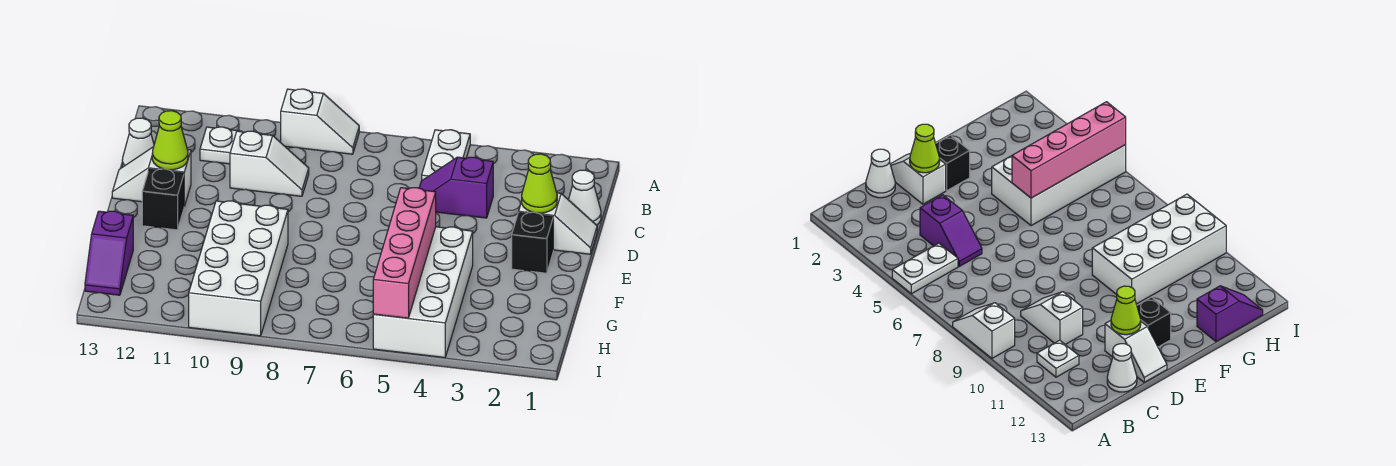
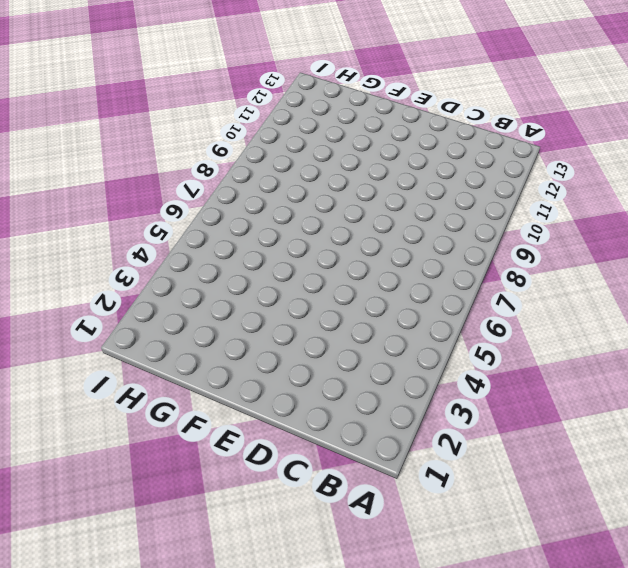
none -> white plate A5:B5 level 1
none -> white slope A8:A9 level 1 top 9
none -> white plate B11 level 1

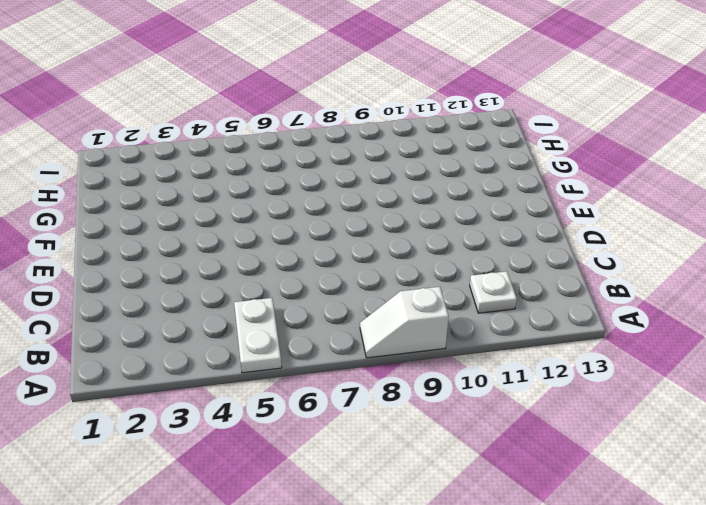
none -> white cone C1 level 1
none -> purple slope C4:C5 level 1 top 4
none -> white slope C9:C10 level 1 top 10

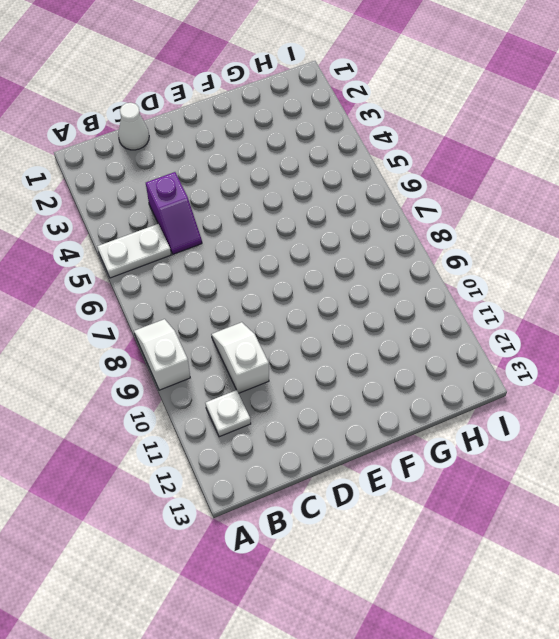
none -> white cone C13 level 1
none -> white slope D1:D2 level 1 top 2
none -> white slope D12:D13 level 1 top 12

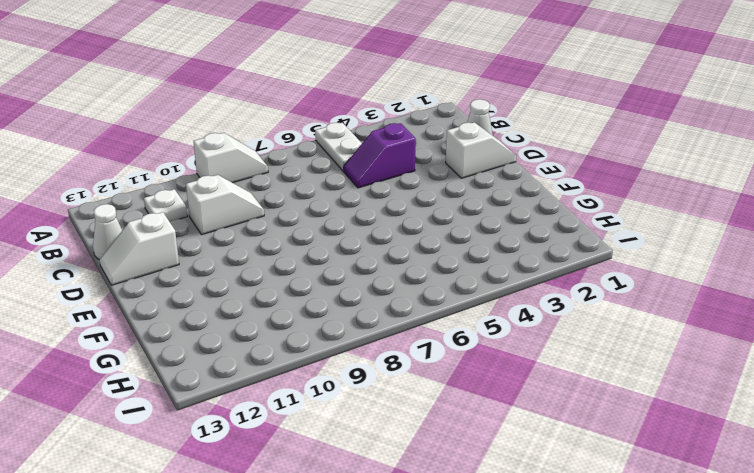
none -> black brick E2 level 1
none -> black brick E12 level 1
none -> white brick F4:I5 level 1

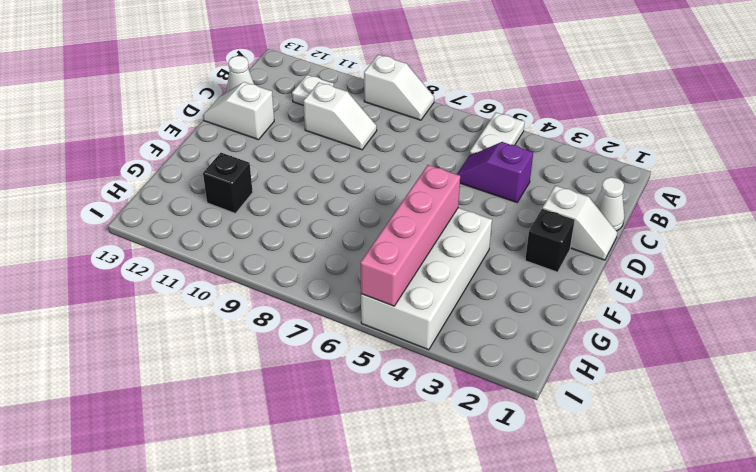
black brick G11 level 1 -> black brick E12 level 1
none -> white brick F9:I10 level 1
none -> purple slope G13:H13 level 1 top G
none -> lime cone D2 level 2

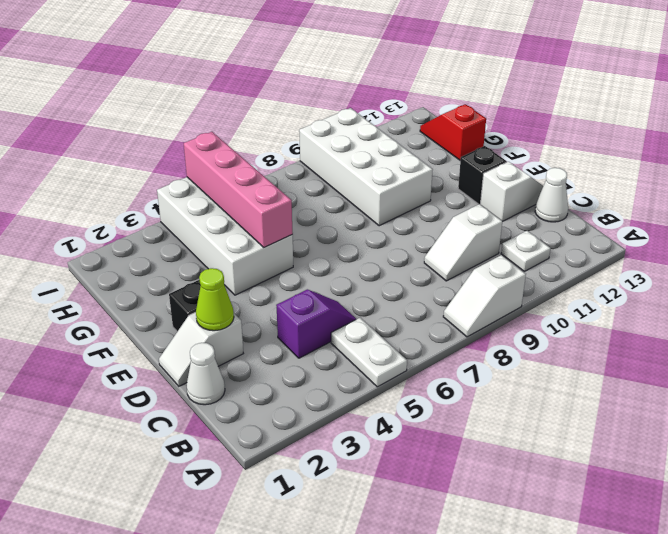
red slope G13:H13 level 1 top G -> purple slope G13:H13 level 1 top G
none -> lime cone D12 level 2

